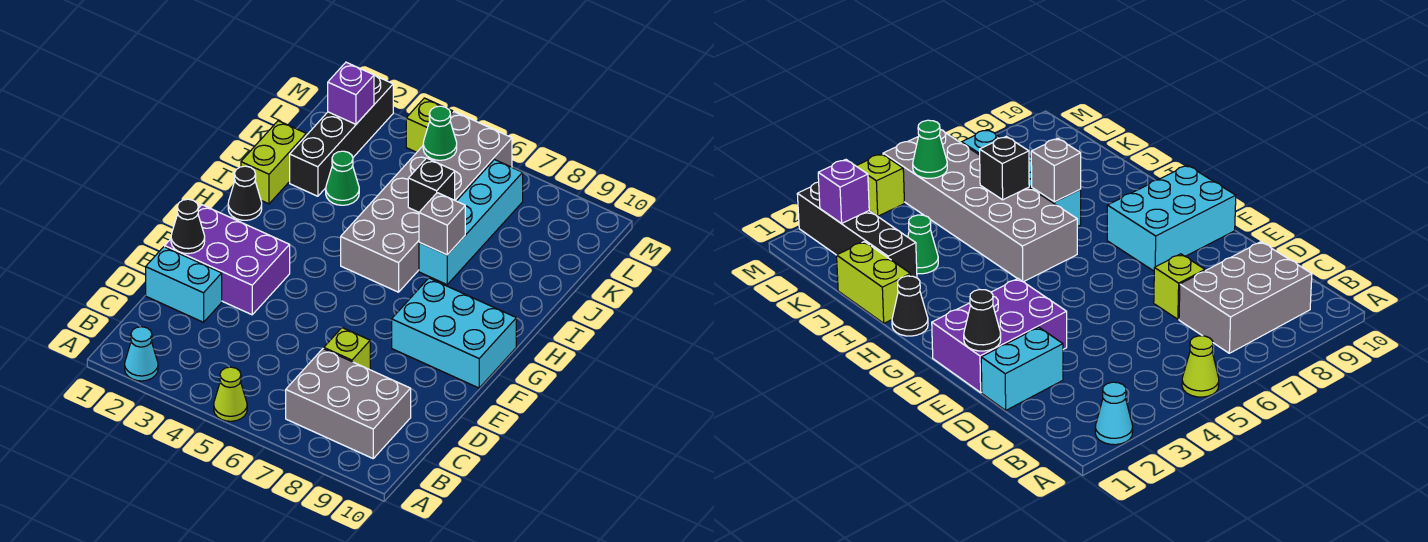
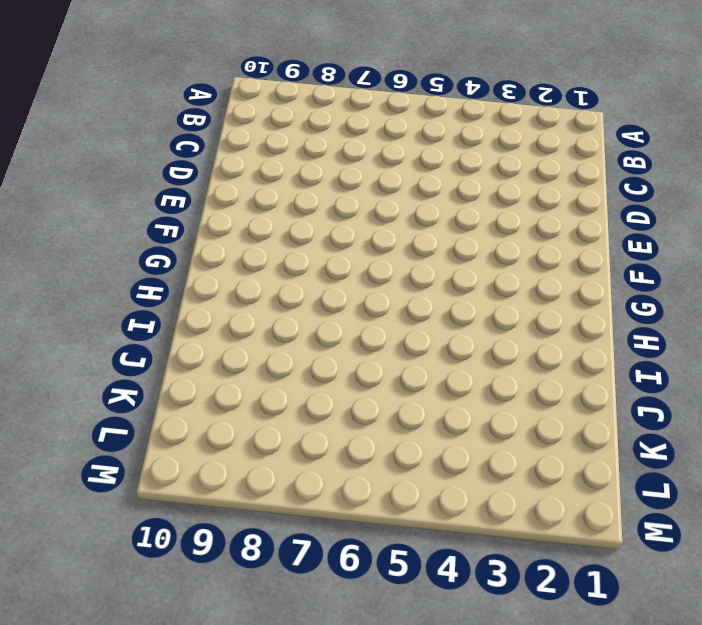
none -> cyan cone A2 level 1
none -> lime cone A5 level 1
none -> grey brick B7:C9 level 1

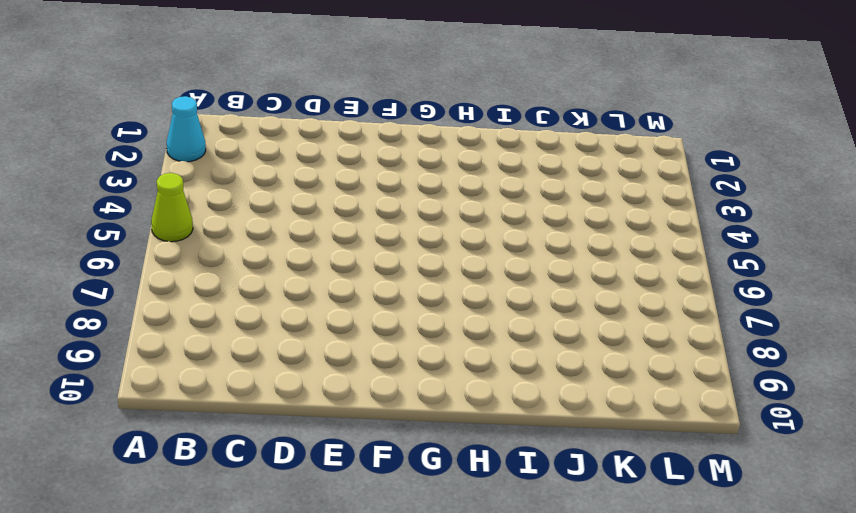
none -> grey brick B7:C9 level 1
none -> cyan brick D1:D2 level 1
none -> lime brick D7 level 1

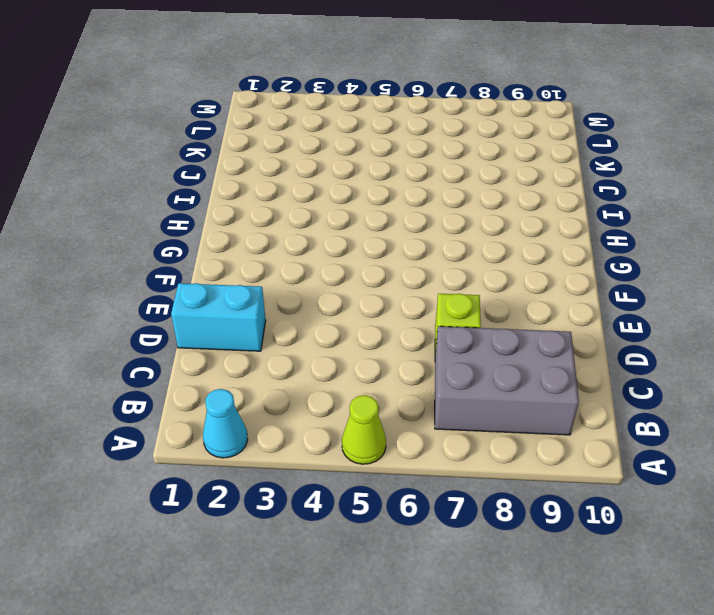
none -> purple brick E1:F3 level 1
none -> cyan brick F8:G10 level 1
none -> black cone H1 level 1

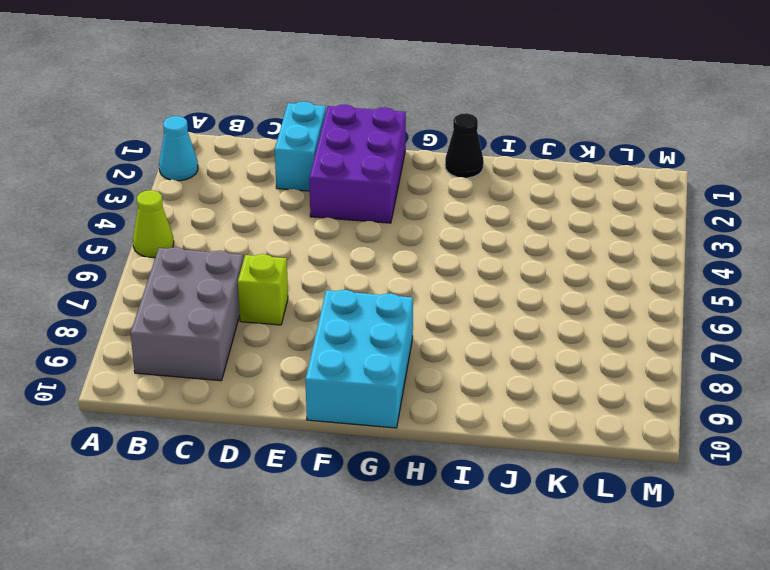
none -> grey brick H5:M6 level 1
none -> lime brick I1:J1 level 1
none -> cyan brick I7:L7 level 1

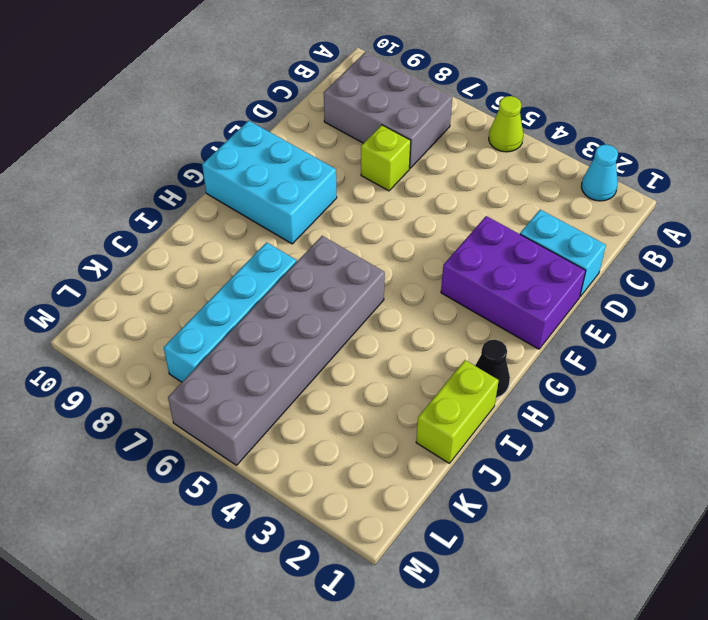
none -> black brick J2:M2 level 1
none -> green cone J3 level 1
none -> lime brick M4 level 1

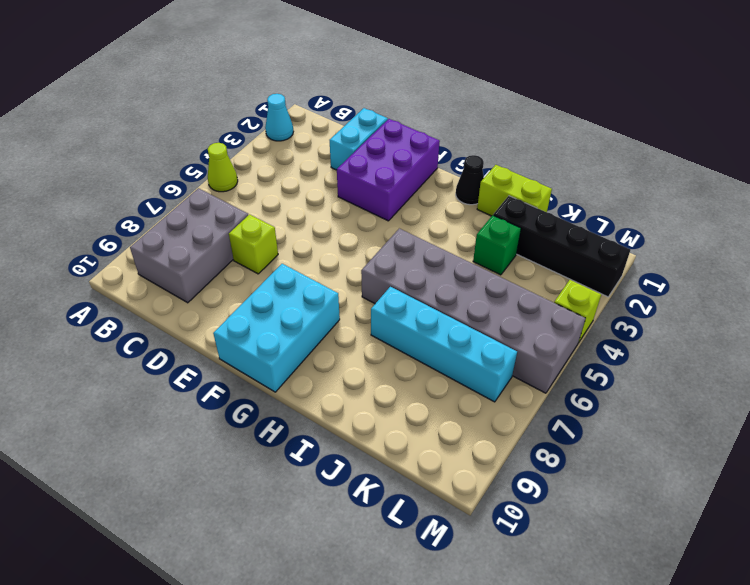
green brick J3 level 1 -> green cone J3 level 1
none -> black cone E1 level 2
none -> grey brick I7 level 2
none -> black brick J6 level 2

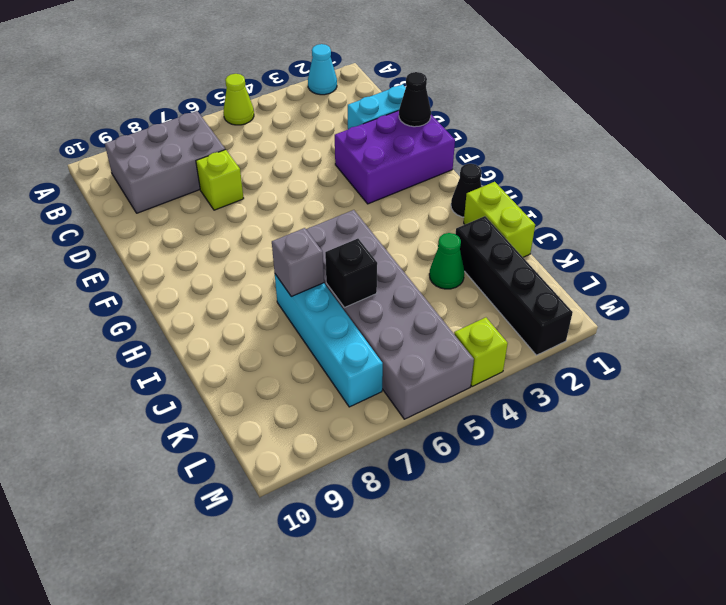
none -> cyan brick F8:G10 level 1
none -> purple brick L2 level 2
none -> green cone L5 level 2

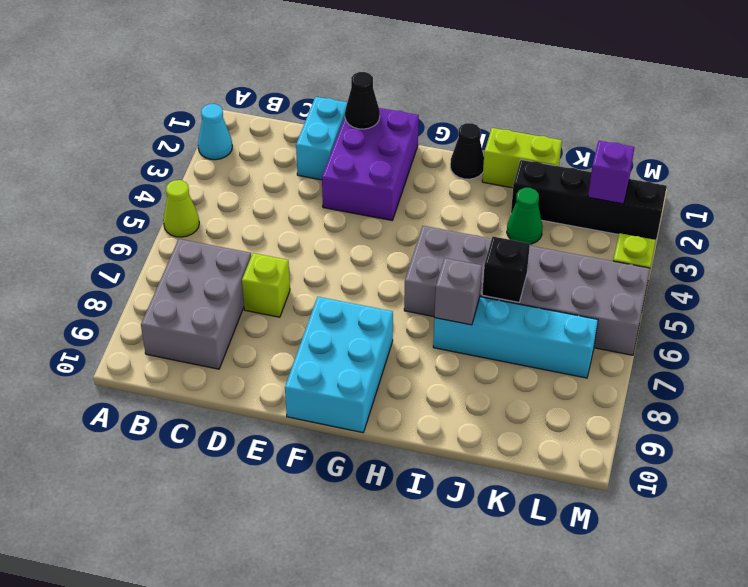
none -> green cone L5 level 2

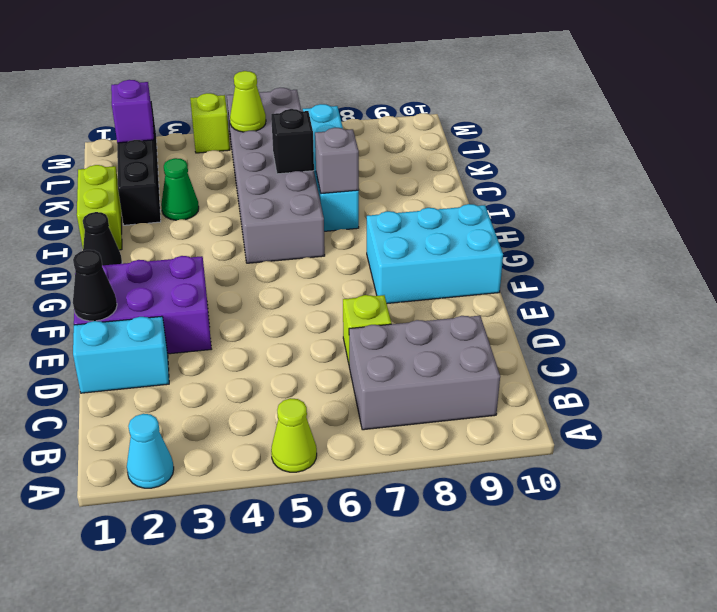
lime cone L5 level 2 -> green cone L5 level 2

